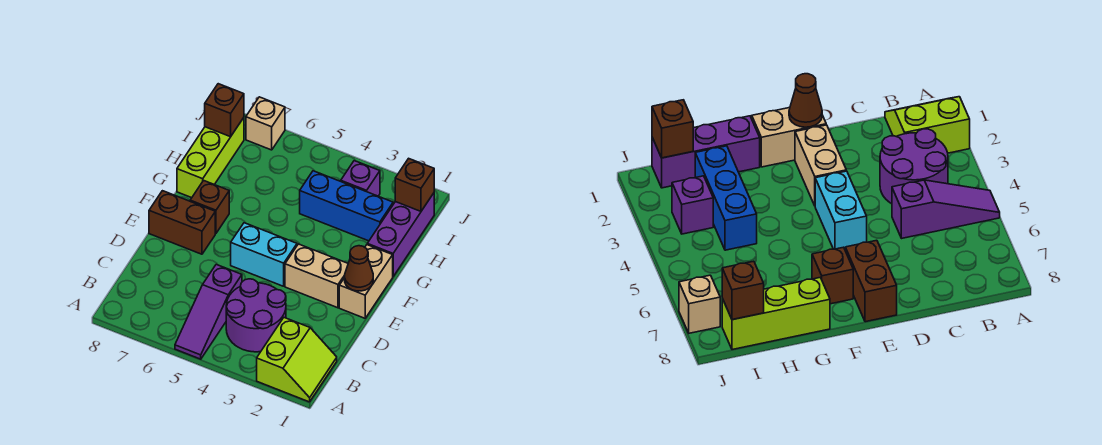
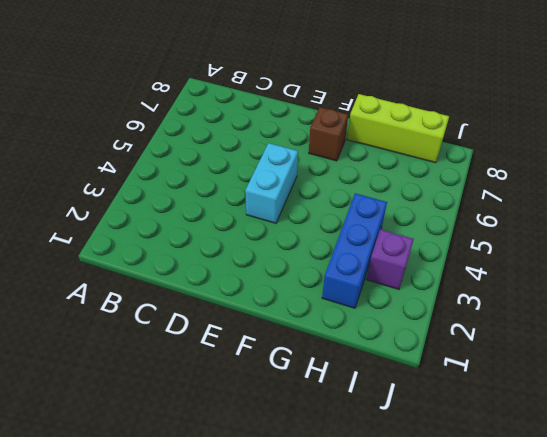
none -> lime slope A1:B2 level 1 top 2
none -> purple slope A5:C5 level 1 top C
none -> purple round brick B3:C4 level 1

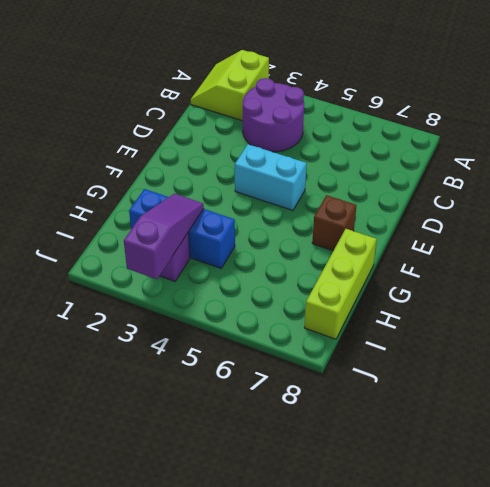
purple slope H3:J3 level 2 top J -> purple slope A5:C5 level 1 top C
none -> tan brick E1:F1 level 1
none -> tan brick E2:E3 level 1
none -> brown brick E7:E8 level 1

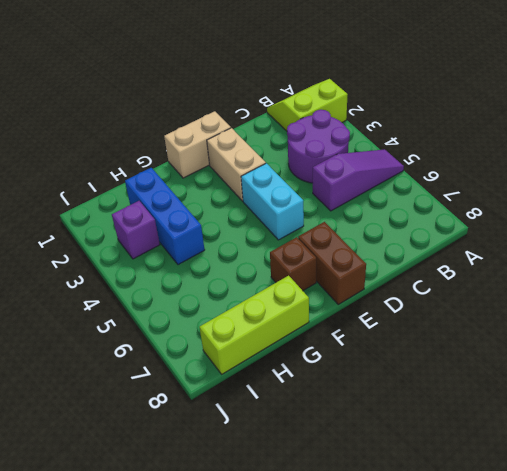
none -> purple brick G1:I1 level 1
none -> tan brick J7 level 1
none -> brown cone E1 level 2

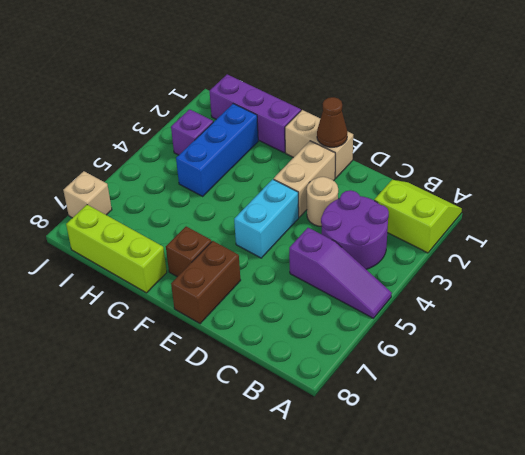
tan round brick D3 level 1 -> none
none -> brown brick I1 level 2
none -> brown brick I8 level 2

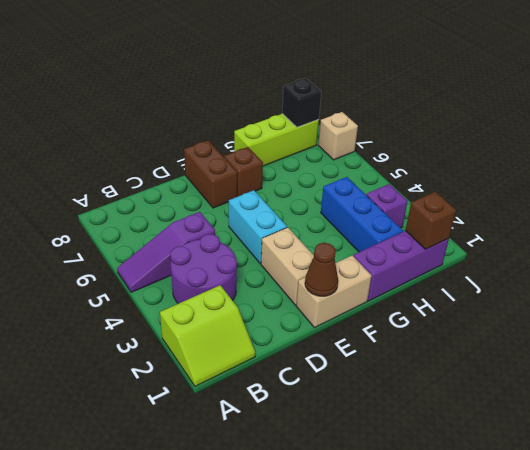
black brick I8 level 2 -> brown brick I8 level 2

